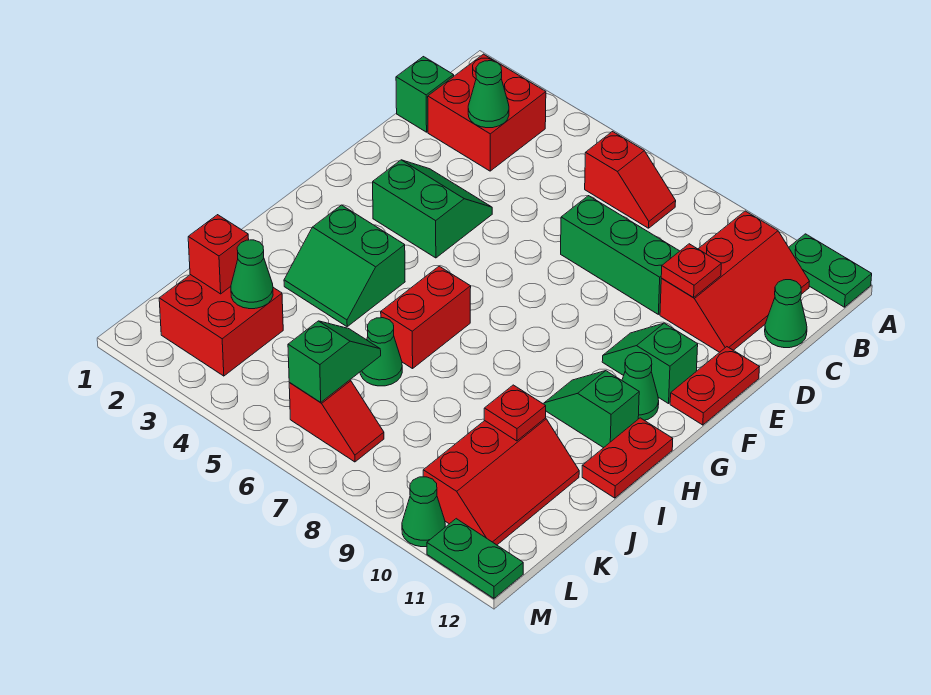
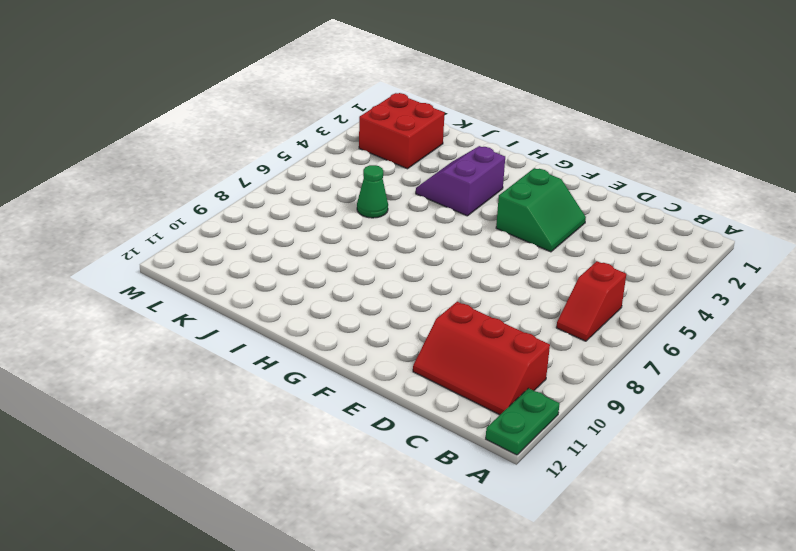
purple slope H3:I4 level 1 top H -> green slope H3:I4 level 1 top H
none -> red brick B2:C3 level 1
none -> green brick C1 level 1
none -> green cone C12 level 1

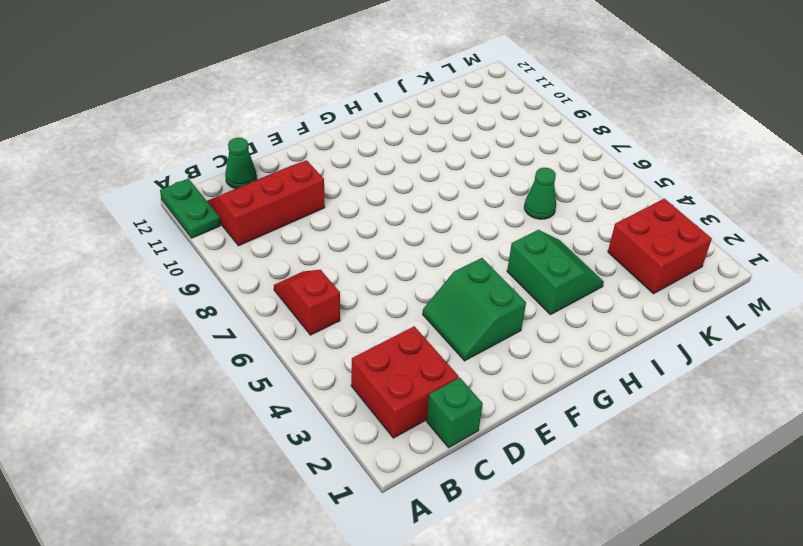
none -> green brick D7:D9 level 1
none -> red plate E12:F12 level 1
none -> green slope F10:F11 level 1 top 11

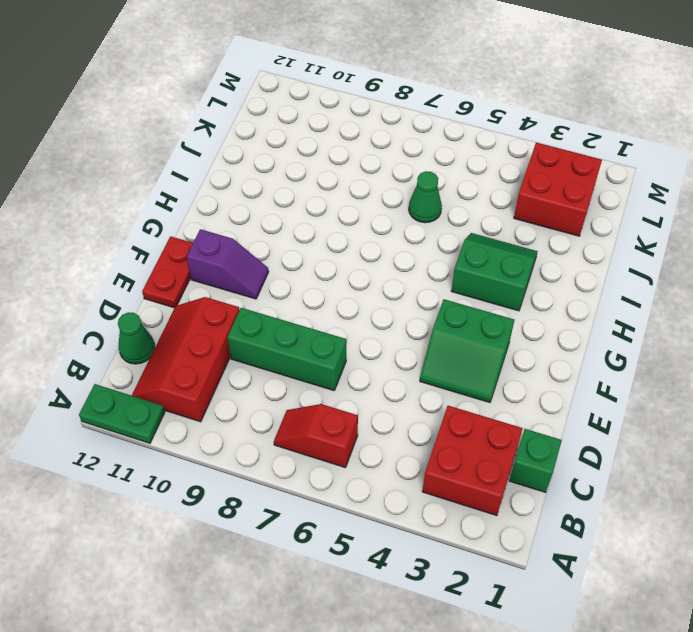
purple slope F10:F11 level 1 top 11 -> green slope F10:F11 level 1 top 11
none -> green cone G11 level 1
none -> red brick H6:I6 level 1
none -> green slope H10:H11 level 1 top 11

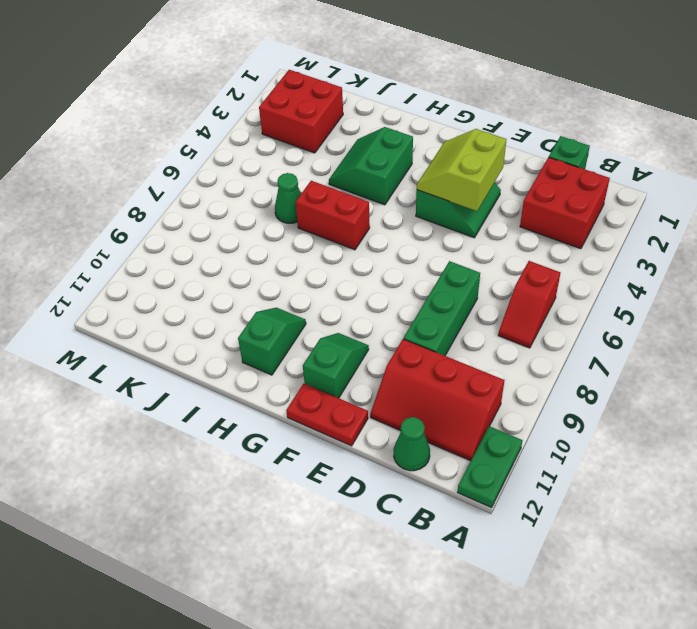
lime slope E3:F4 level 2 top E -> none
none -> green cone G11 level 1
none -> red plate H12:I12 level 1
none -> red slope J10:L11 level 1 top 10

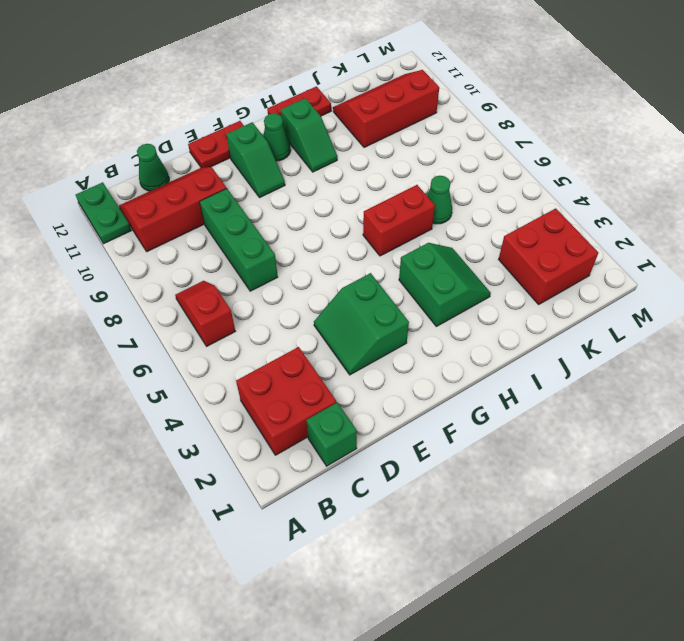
none -> red slope L6:L7 level 1 top 6
none -> green cone M10 level 1
none -> green plate M11:M12 level 1

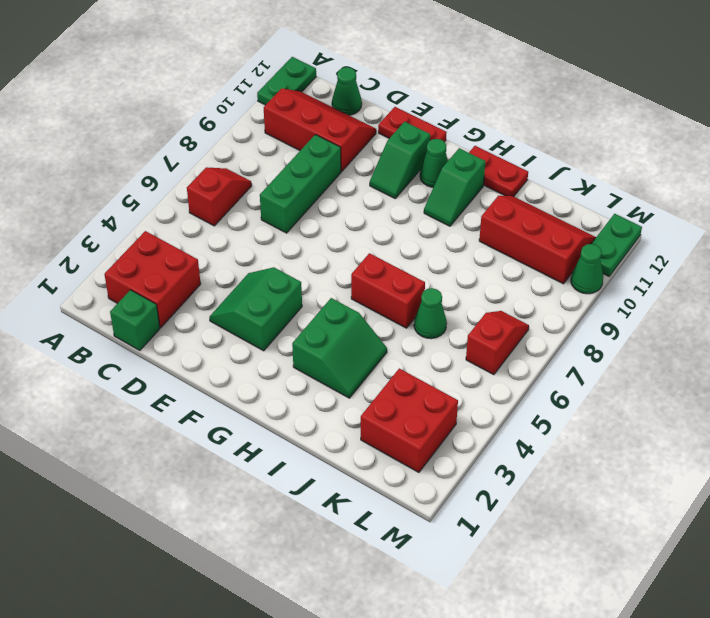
none -> green cone C3 level 2
none -> red plate D10 level 2
none -> red plate J10 level 2

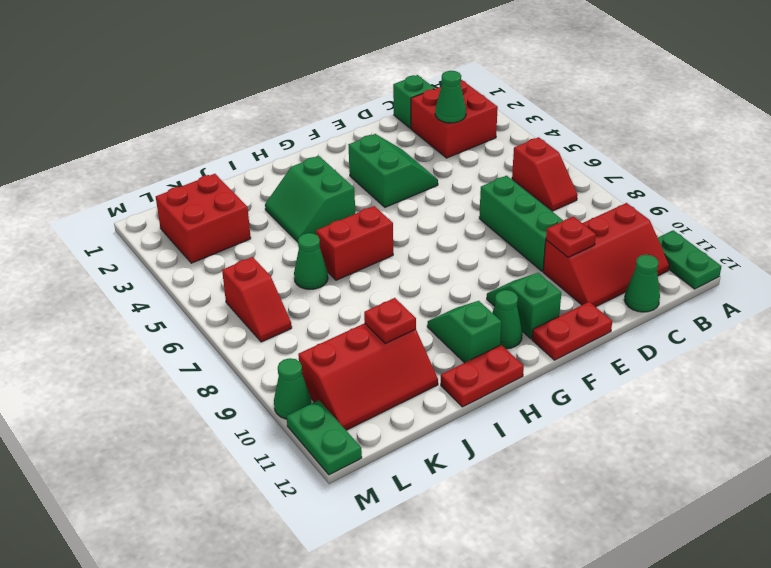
none -> red brick K2 level 2
none -> green cone K3 level 2
none -> green slope K6:L6 level 2 top L

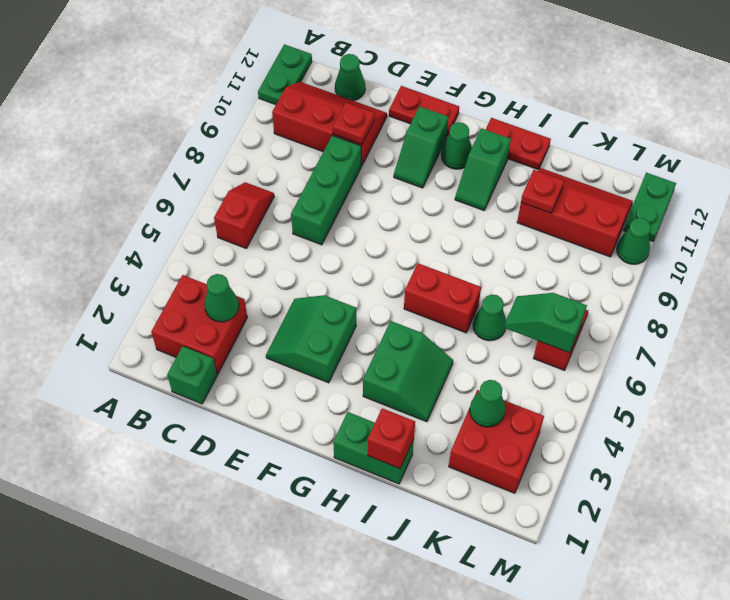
green brick H1:I1 level 1 -> none
red brick I1 level 2 -> red brick K2 level 2

